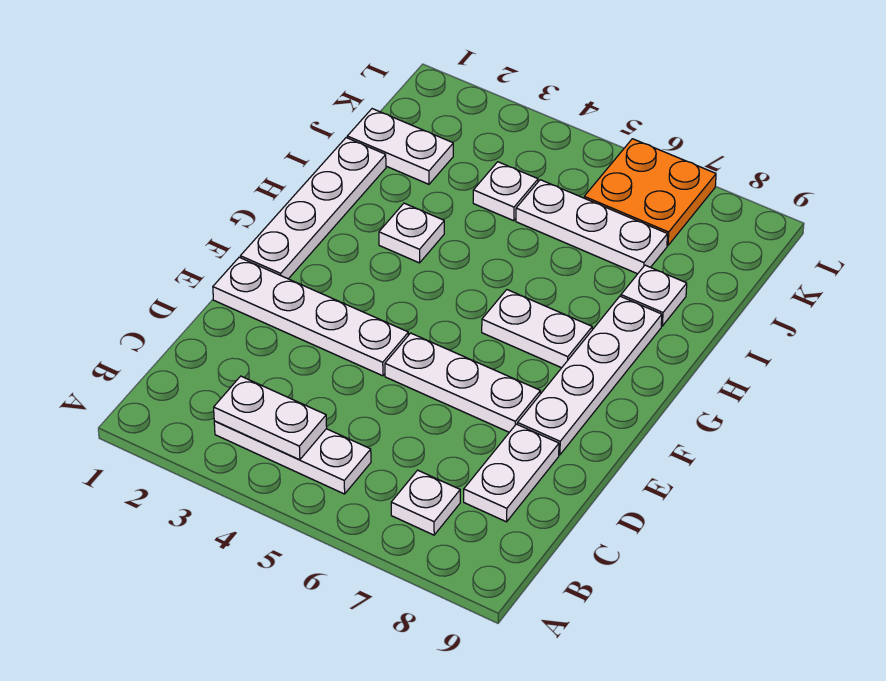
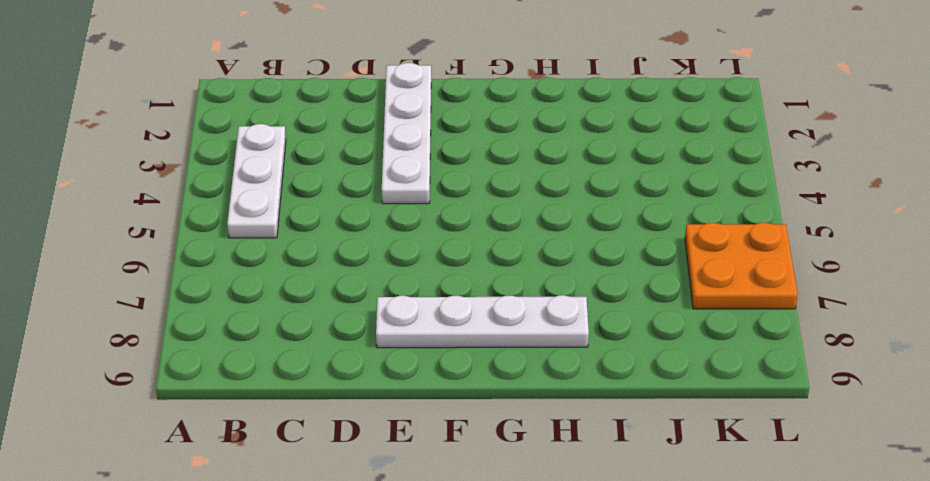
none -> white plate B7 level 1
none -> white plate C8:D8 level 1
none -> white plate E5:E7 level 1

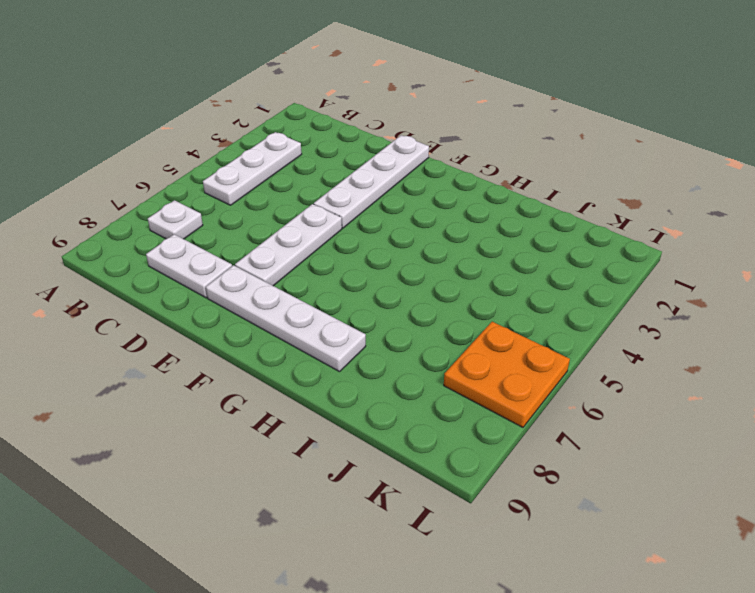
none -> white plate F1:I1 level 1
none -> white plate G6:G7 level 1
none -> white plate H3 level 1

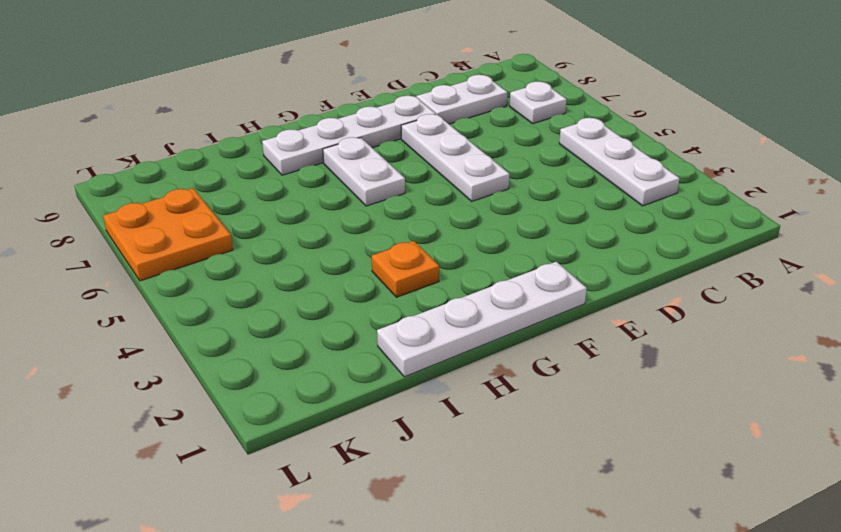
orange plate H3 level 1 -> white plate H3 level 1
none -> white plate E1:E4 level 1
none -> white plate I8 level 1
none -> white plate J1:J2 level 1

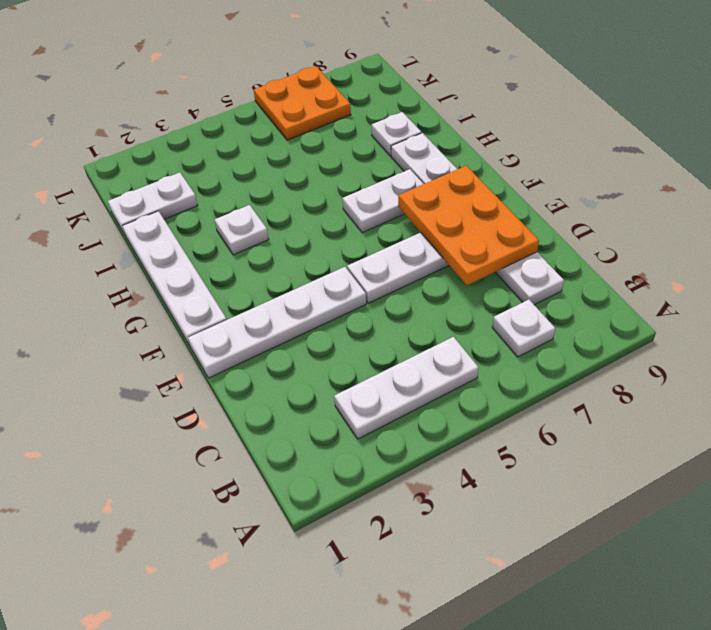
orange plate D7:F8 level 2 -> none
none -> white plate J4 level 1
none -> white plate J5:J7 level 1
none -> white plate B3:B4 level 2

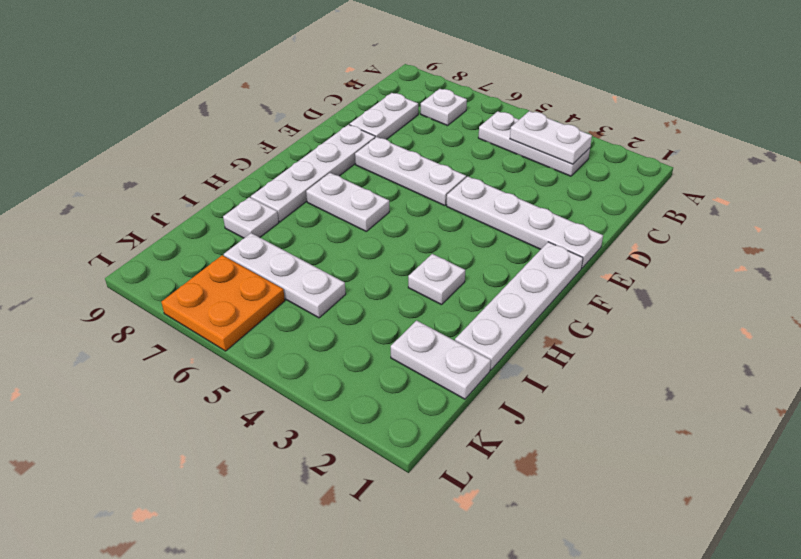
none -> white plate J4 level 1

